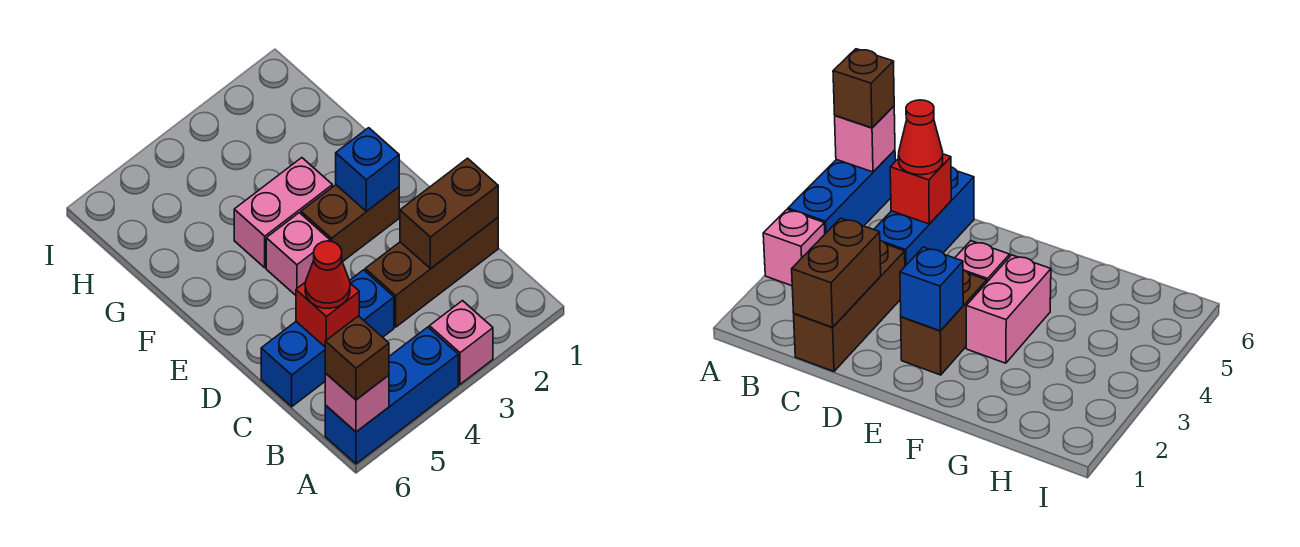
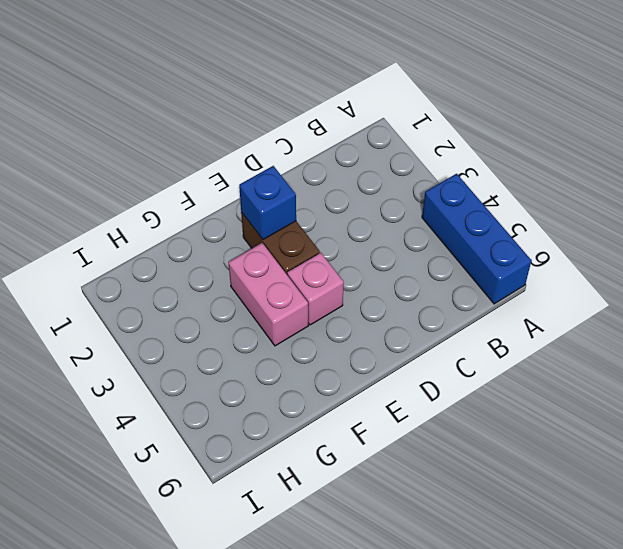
none -> pink brick A3 level 1
none -> brown brick C1:C3 level 1
none -> blue brick C4:C6 level 1

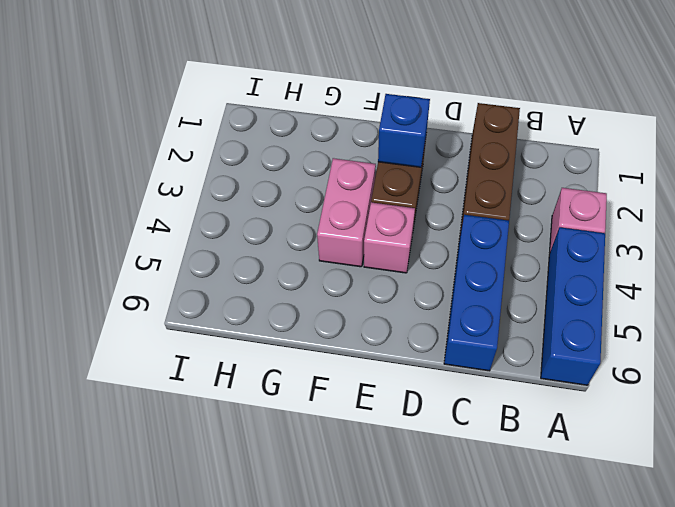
none -> pink brick A6 level 2
none -> brown brick C1:C2 level 2
none -> red brick C5 level 2

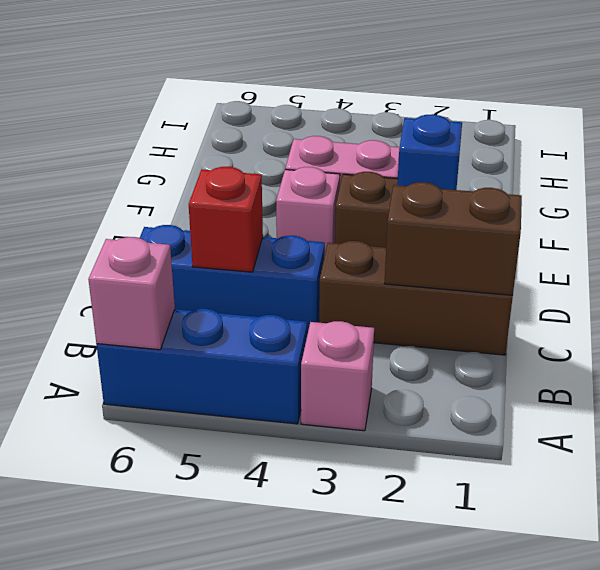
none -> brown brick A6 level 3
none -> red cone C5 level 3

